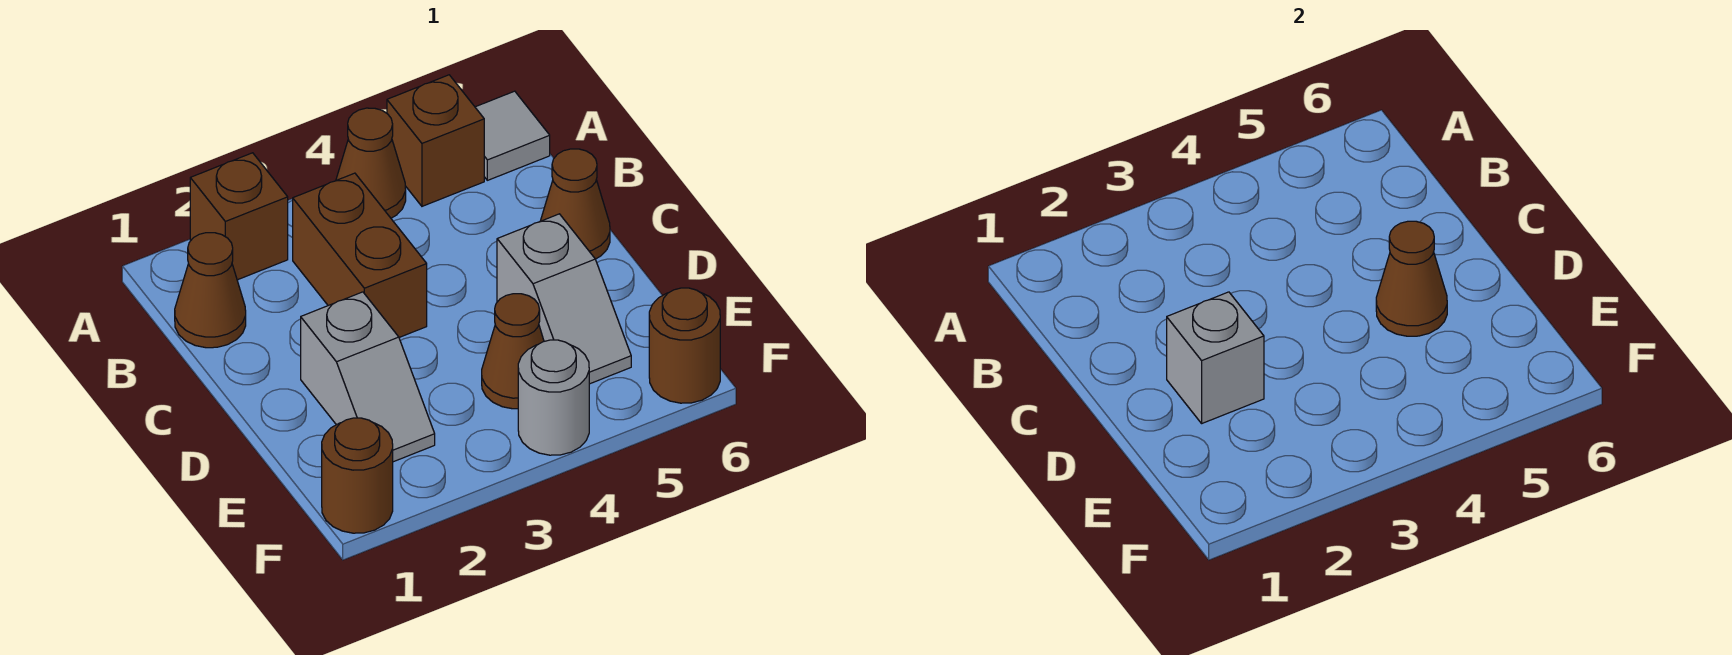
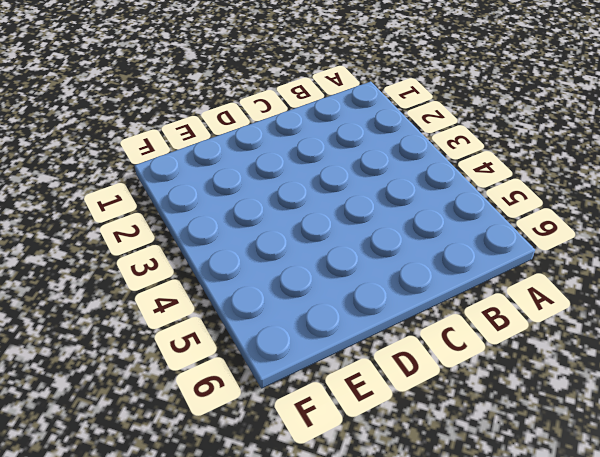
none -> brown brick A2 level 1
none -> brown cone A4 level 1
none -> brown brick A5 level 1

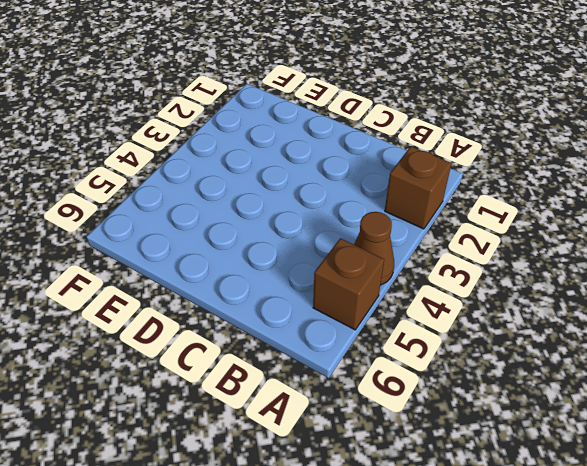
none -> grey tile A6 level 1
none -> brown cone B1 level 1
none -> brown brick B3:C3 level 1

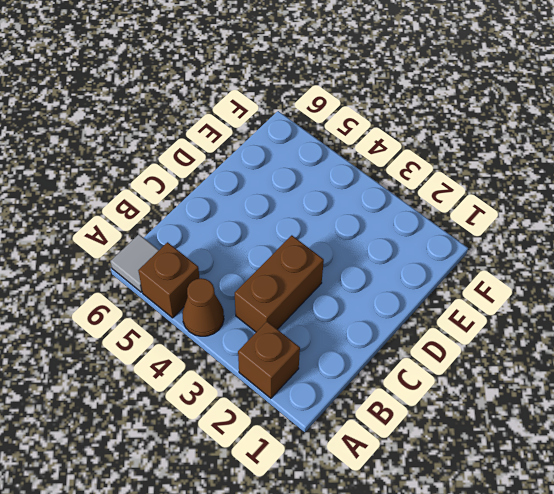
none -> brown cone B1 level 1
none -> brown cone C6 level 1
none -> grey slope D2:E2 level 1 top D

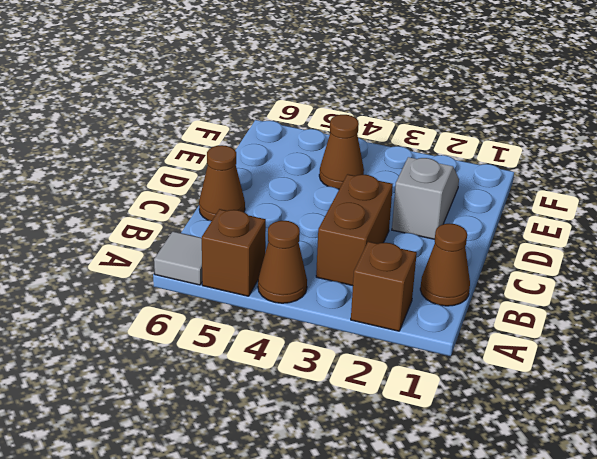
none -> grey slope D5:E5 level 1 top D
none -> brown round brick F1 level 1
none -> grey round brick F4 level 1

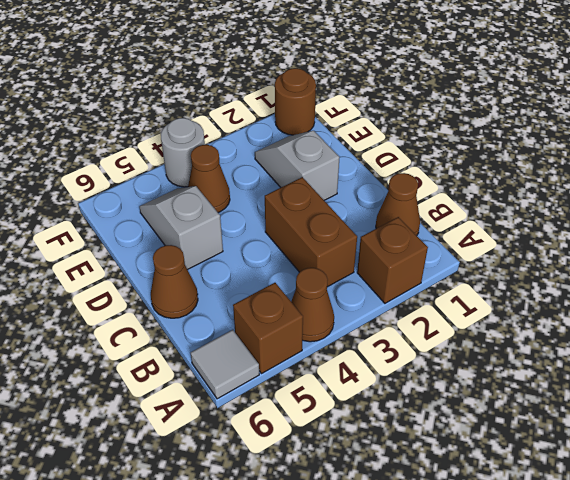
none -> brown round brick F6 level 1
none -> grey brick D2 level 2
none -> brown cone D5 level 2

